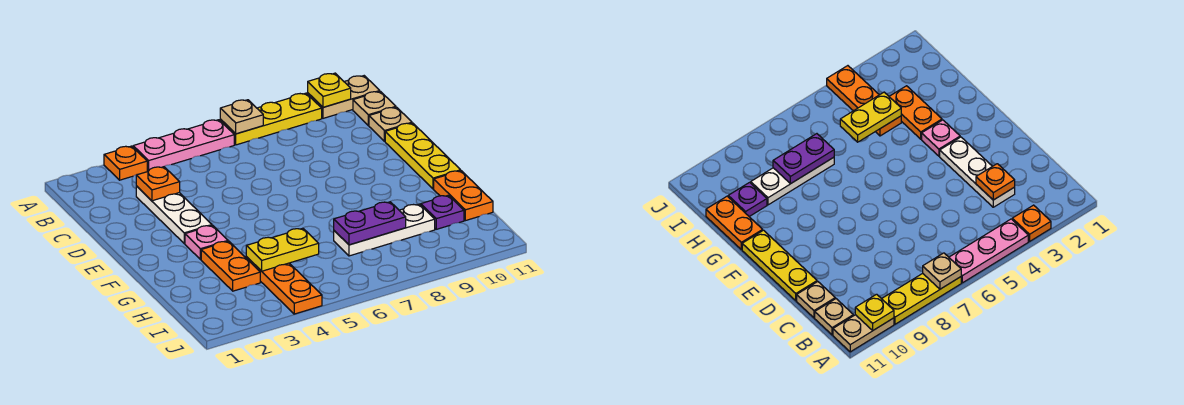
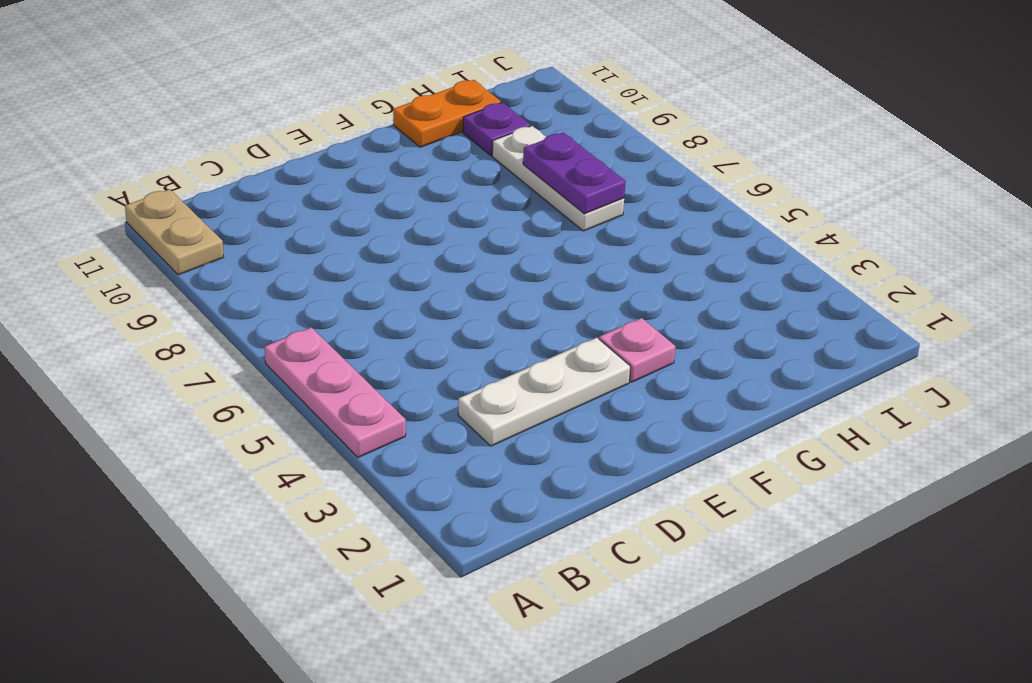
none -> orange plate A3 level 1
none -> yellow plate A7:A9 level 1
none -> tan plate B11 level 1

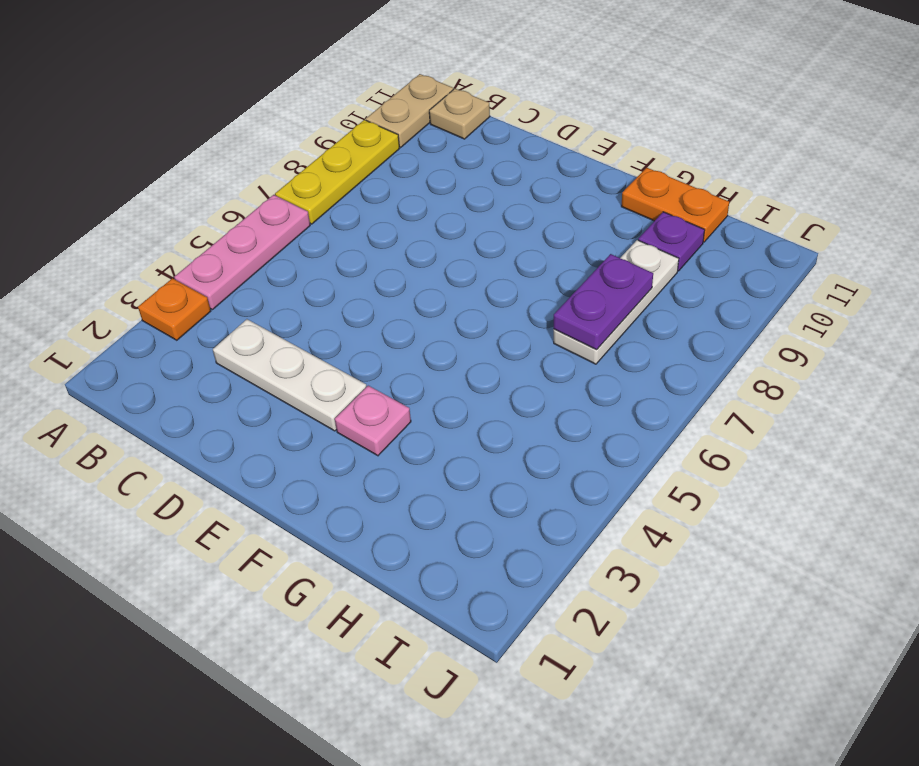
none -> tan plate C11 level 1
none -> yellow plate D11:F11 level 1
none -> orange plate G3:H3 level 1

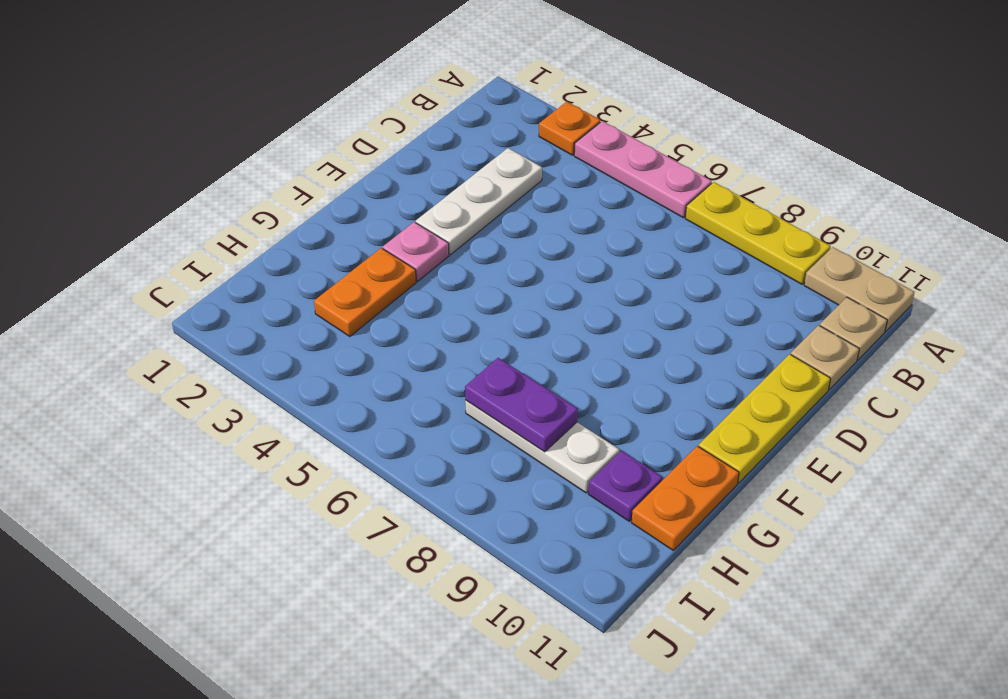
none -> orange plate H4:J4 level 1
none -> tan plate A7 level 2
none -> yellow plate A10 level 2

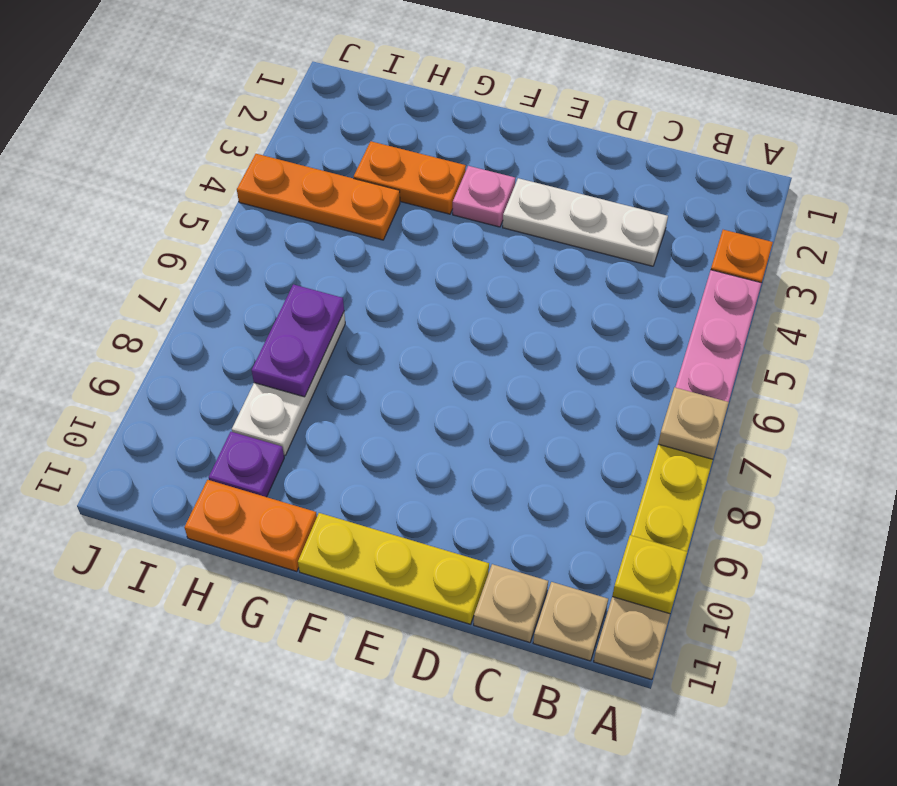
none -> orange plate C3 level 2
none -> yellow plate H4:H5 level 2

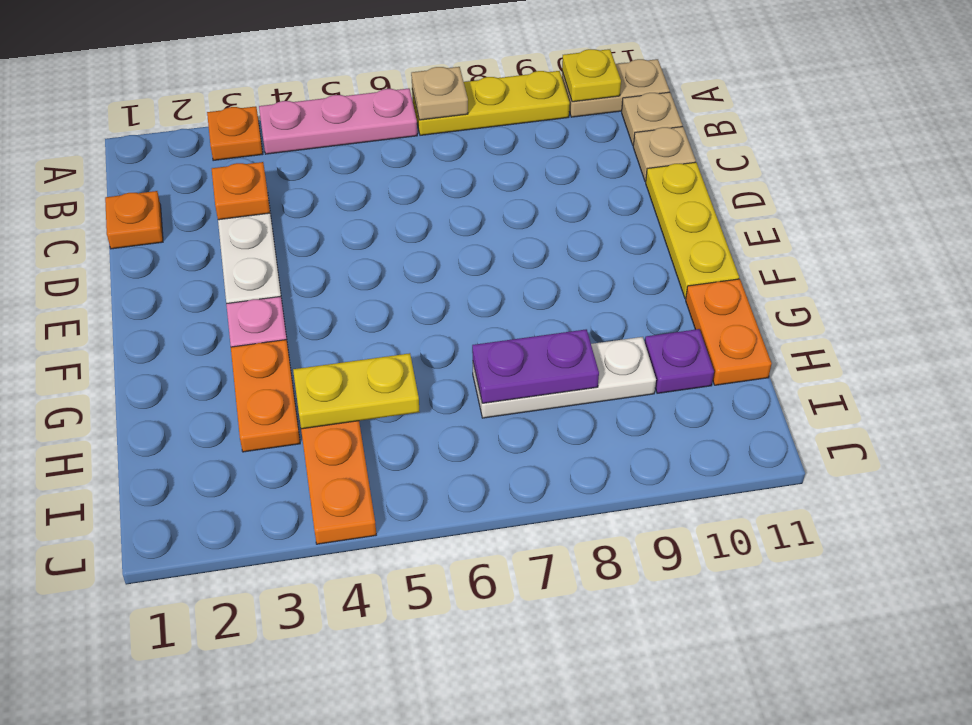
orange plate C1 level 1 -> none

